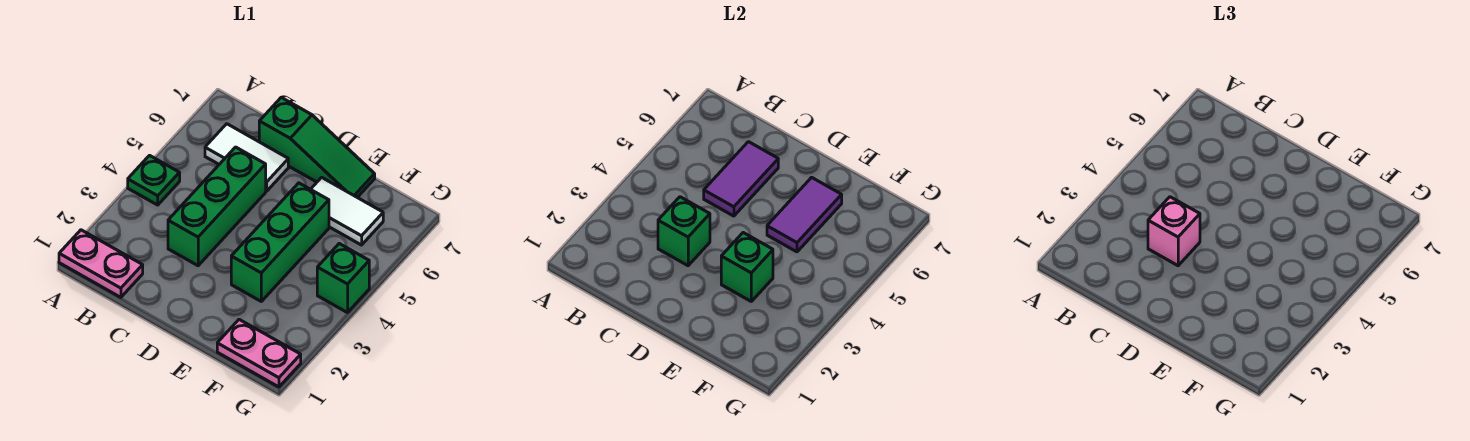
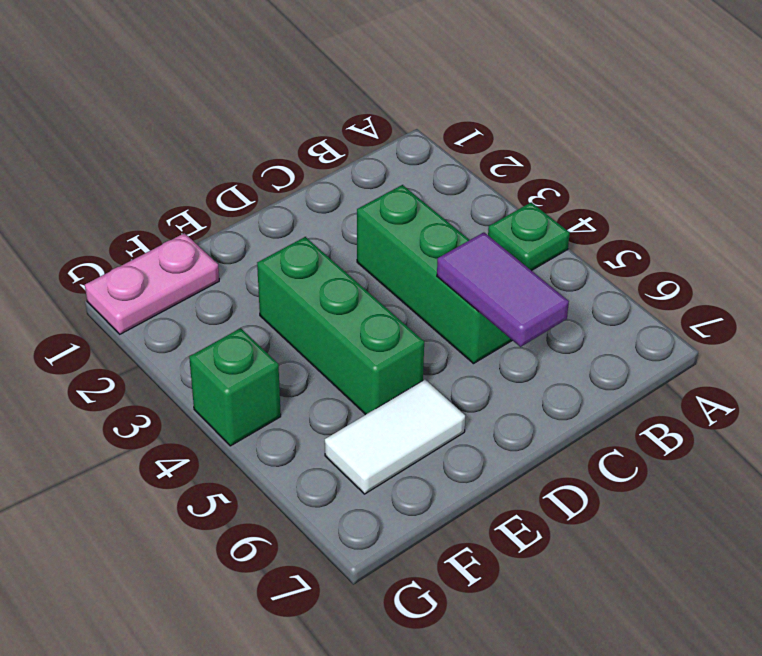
none -> pink plate A1:B1 level 1
none -> white tile B6:C6 level 1
none -> green slope C7:E7 level 1 top C

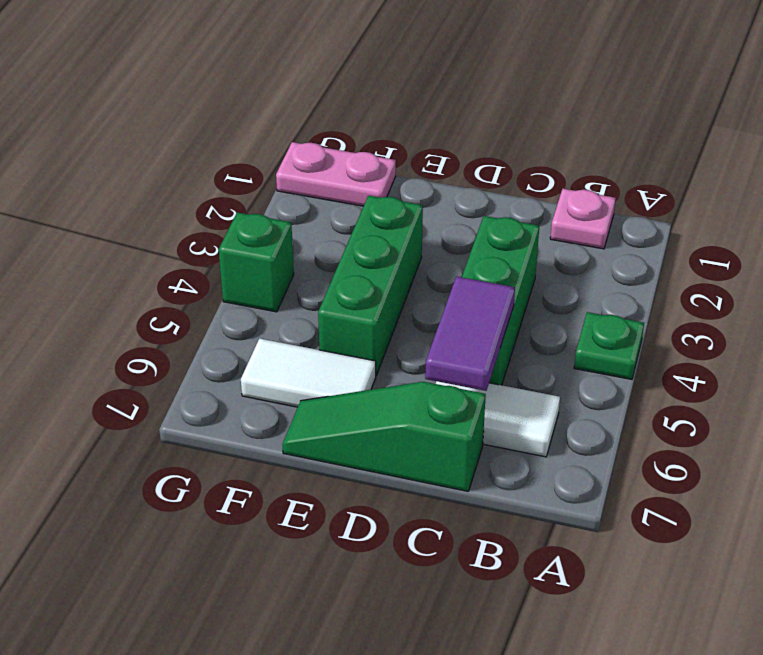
pink plate B1 level 1 -> pink plate A1:B1 level 1
none -> green brick C3 level 2
none -> green brick E3 level 2
none -> purple tile E5:E6 level 2

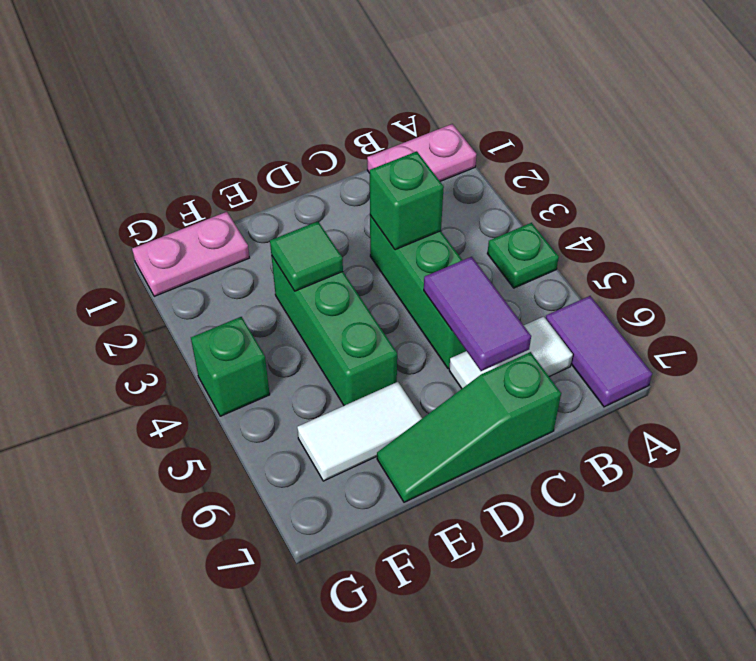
purple tile A6:A7 level 1 -> purple tile E5:E6 level 2
green tile E3 level 2 -> green brick E3 level 2
none -> pink brick C3 level 3

